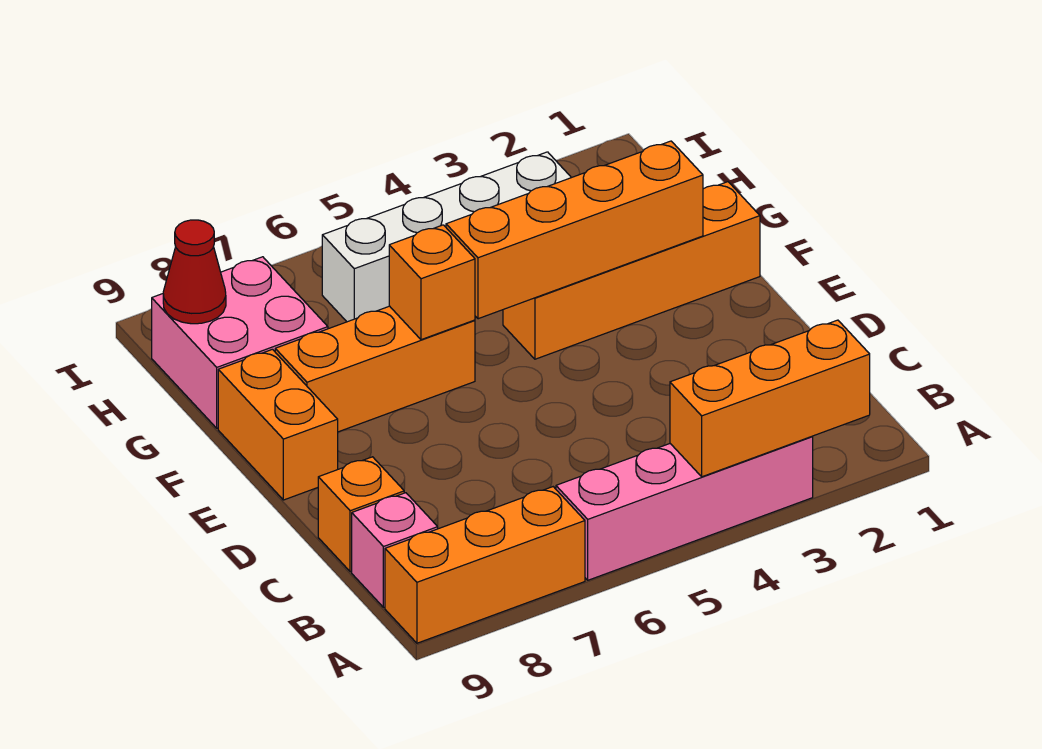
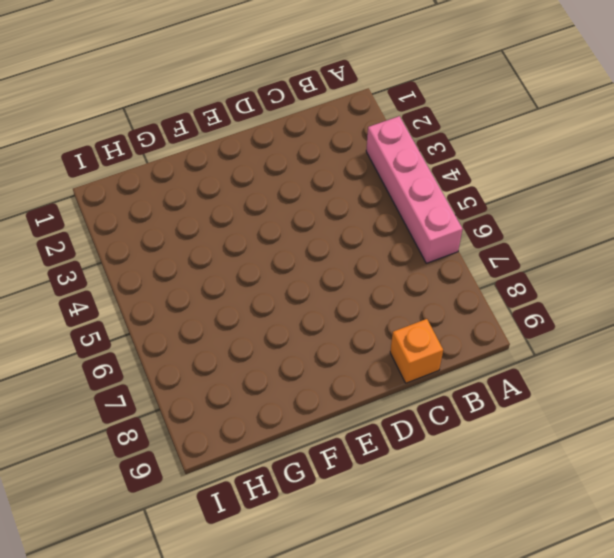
none -> orange brick A7:A9 level 1
none -> pink brick B9 level 1
none -> orange brick E9:F9 level 1

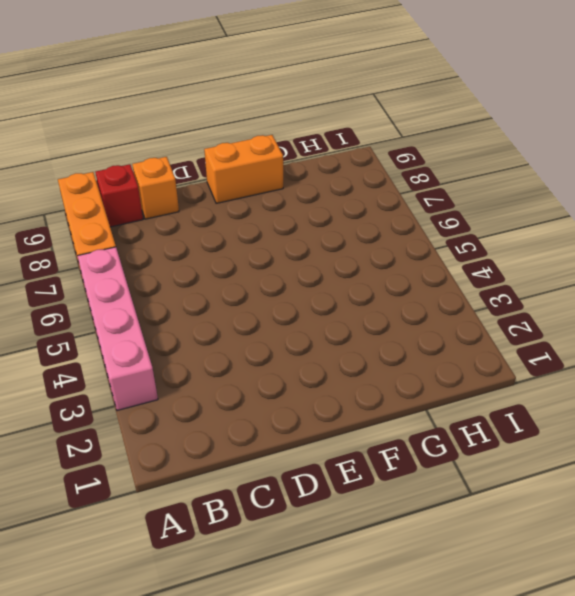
red brick B9 level 1 -> pink brick B9 level 1
none -> orange brick F1:F4 level 1
none -> orange brick F6:F8 level 1
none -> pink brick G8:H9 level 1

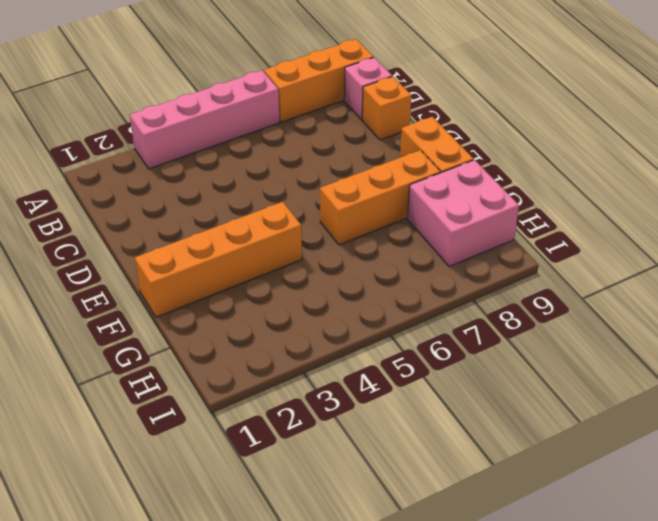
none -> white brick H3:H6 level 1
none -> orange brick A2:A4 level 2
none -> orange brick F2:F5 level 2

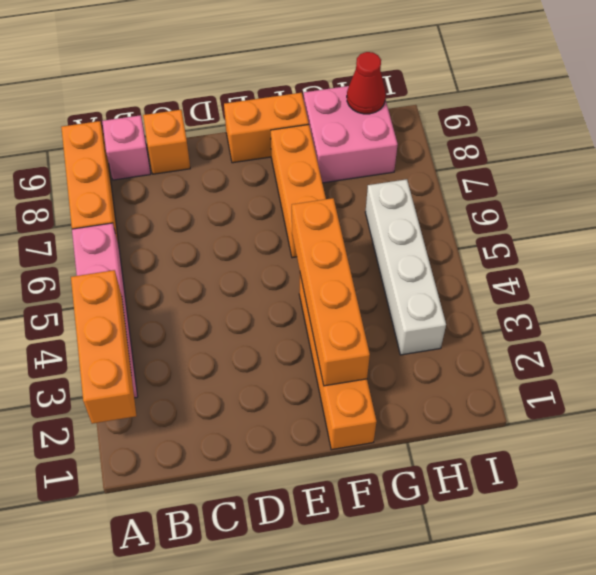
none -> orange brick F6 level 2

